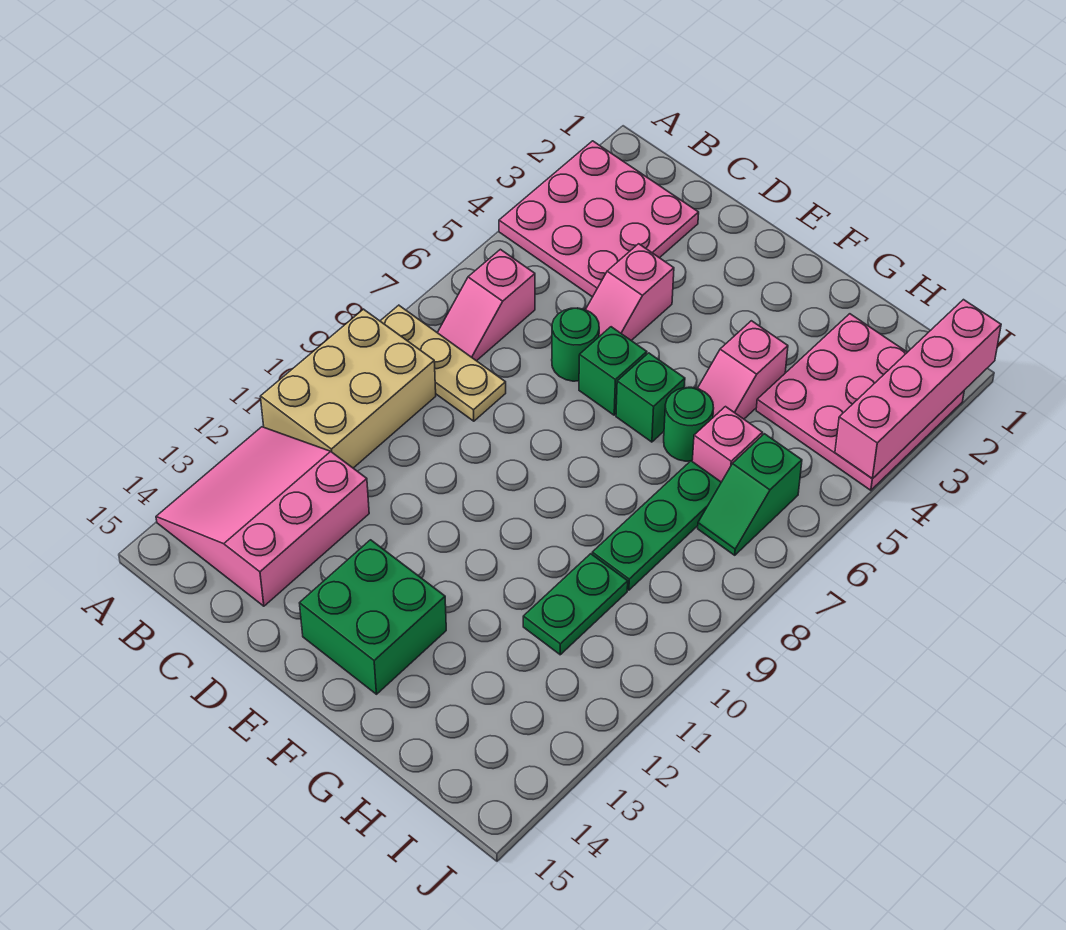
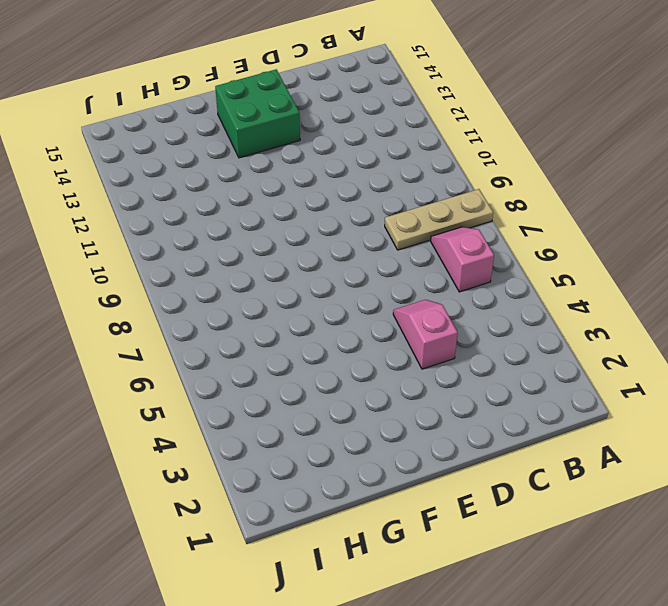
none -> pink plate A2:C4 level 1
none -> tan brick A9:B11 level 1
none -> pink slope A12:C14 level 1 top C

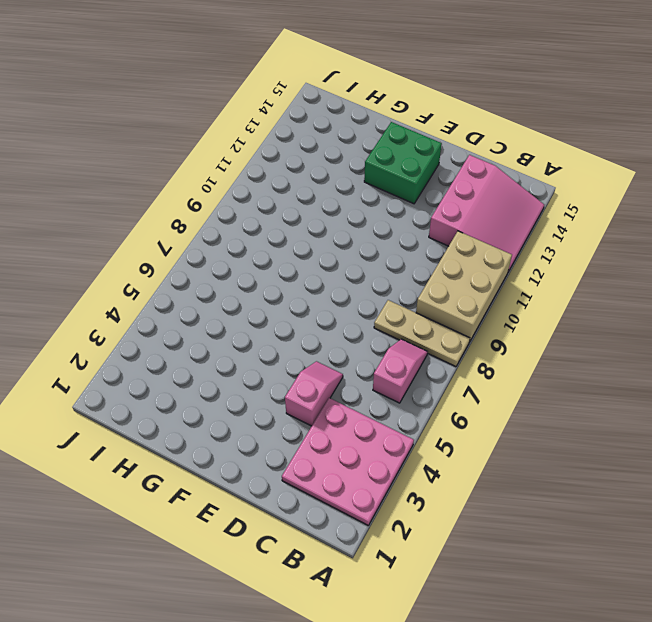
none -> green round brick D6 level 1
none -> green brick E6 level 1
none -> green brick F6 level 1

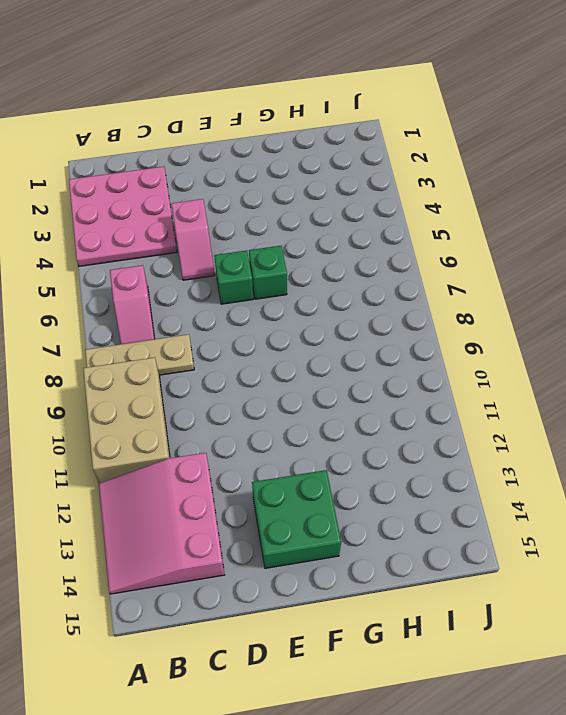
none -> green round brick D6 level 1
none -> pink slope G4:G5 level 1 top 4
none -> green round brick G6 level 1

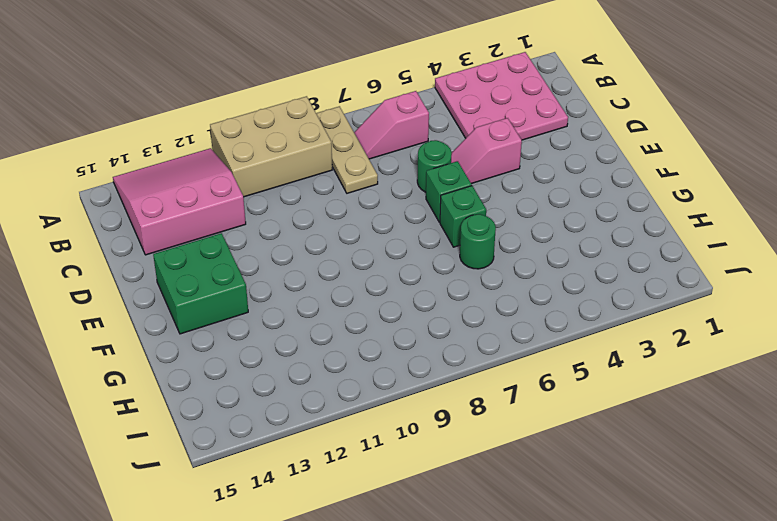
none -> pink slope G4:G5 level 1 top 4
none -> pink plate H2:J4 level 1
none -> pink brick H6 level 1

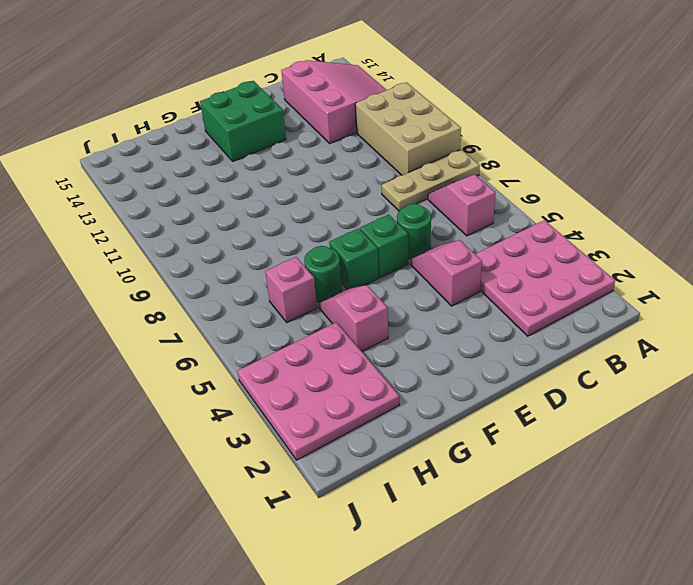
none -> green plate H7:H9 level 1
none -> green plate H10:H11 level 1
none -> green slope I6:I7 level 1 top 6

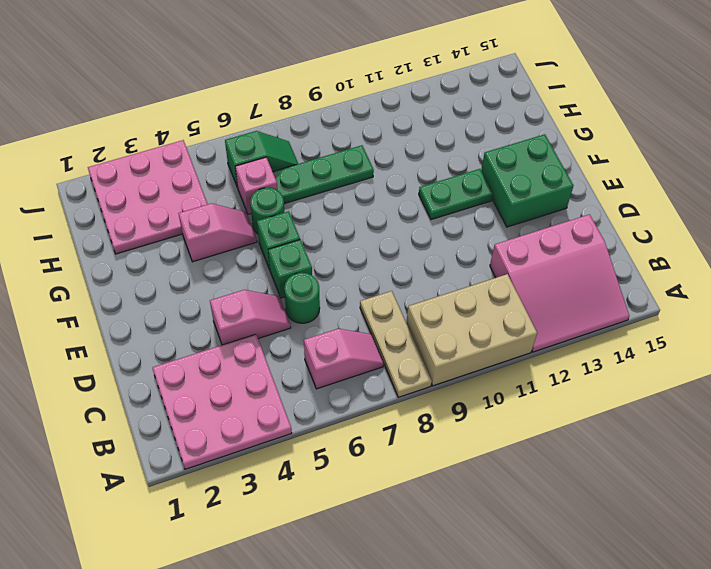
green plate F11:F12 level 1 -> green plate H10:H11 level 1
none -> pink brick J1:J4 level 2

